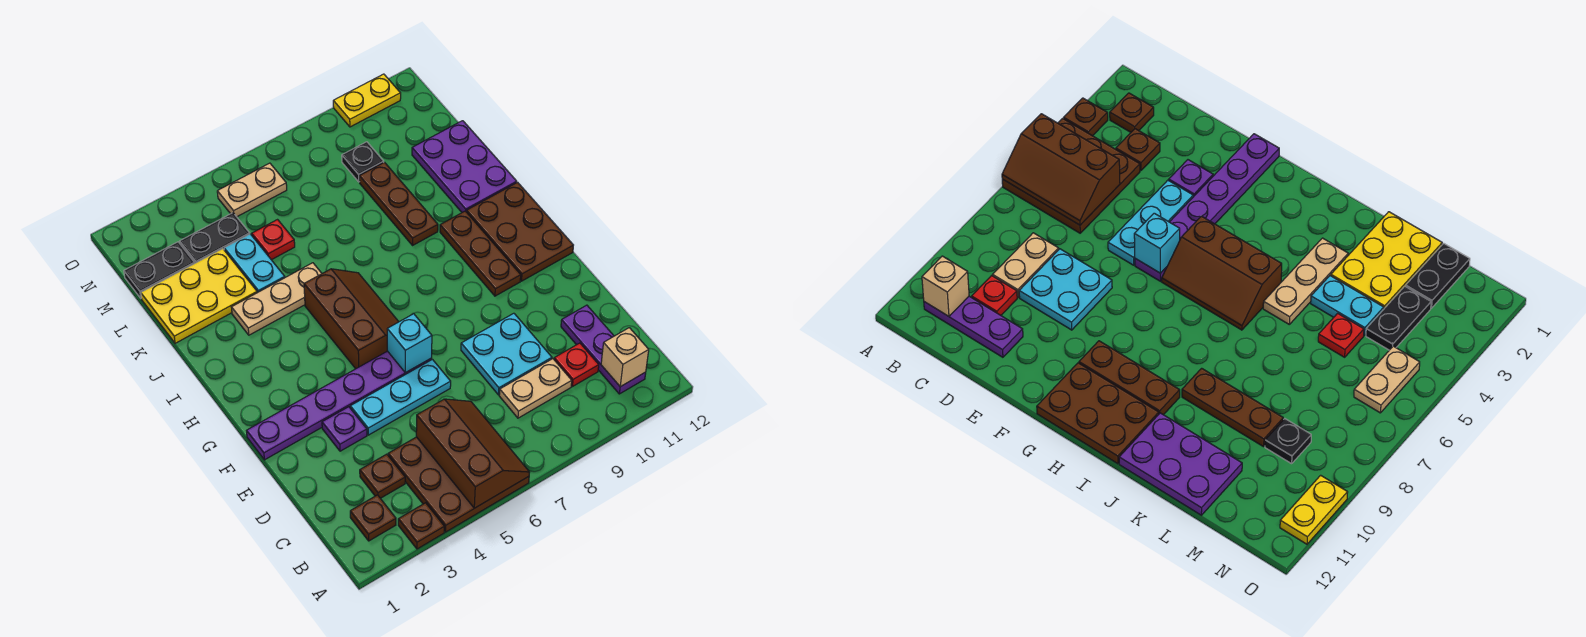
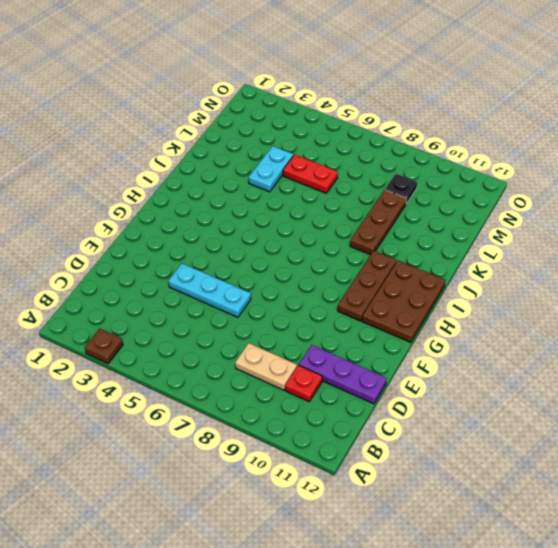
purple plate D10:D12 level 1 -> purple plate B11:D11 level 1
red plate L5:L6 level 1 -> red plate L5 level 1
none -> brown plate A4:C6 level 1
none -> brown plate B2 level 1
none -> brown plate C3 level 1

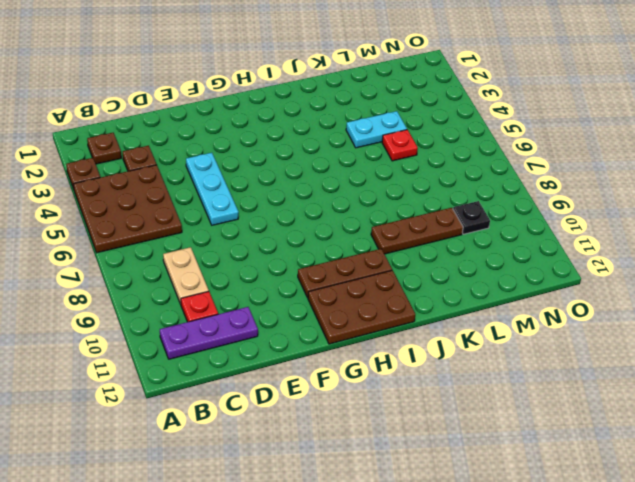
none -> cyan plate D8:E9 level 1
none -> purple plate E3 level 1
none -> purple plate F1:F6 level 1

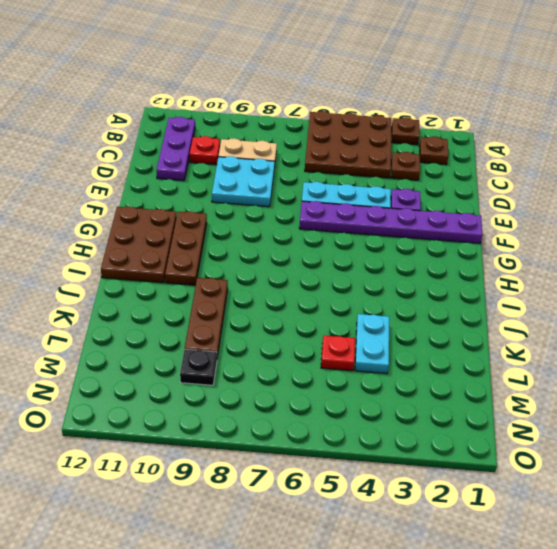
none -> brown slope G5:I6 level 1 top 5
none -> tan plate J3:J5 level 1
none -> purple plate J11:L12 level 1

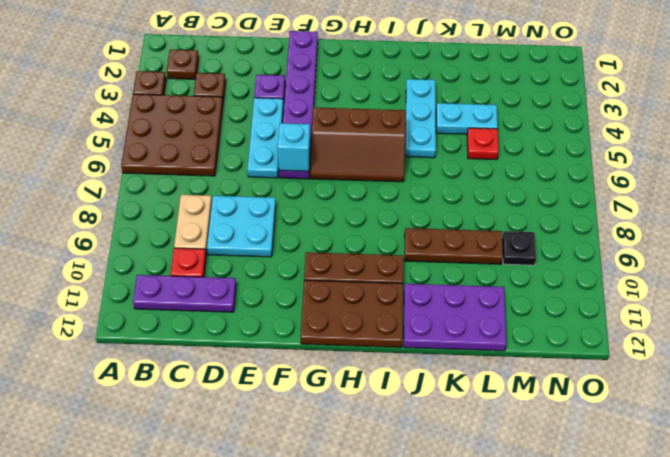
cyan plate J3:J5 level 1 -> tan plate J3:J5 level 1
none -> yellow plate K1:L3 level 1
none -> black plate M1:M2 level 1
none -> black plate M3:M4 level 1

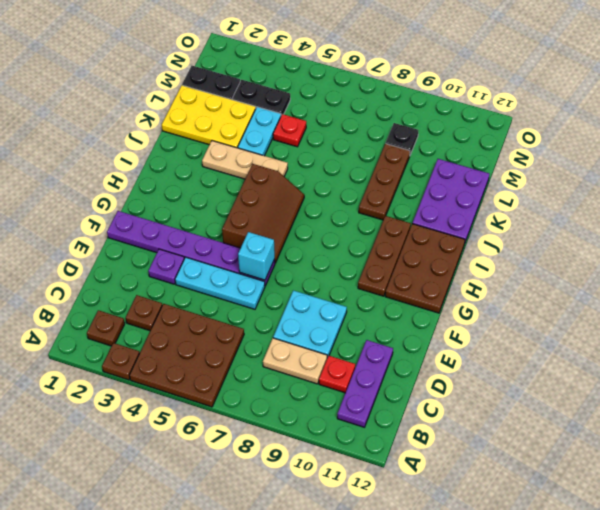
none -> tan plate N5:N6 level 1
none -> yellow plate O10:O11 level 1
none -> brown slope A5:C6 level 2 top 5

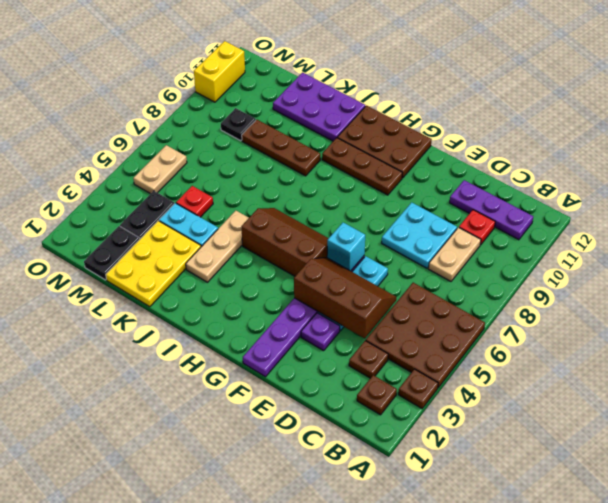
brown slope D4:F5 level 2 top 4 -> brown slope A5:C6 level 2 top 5
yellow brick O10:O11 level 1 -> yellow plate O10:O11 level 1
none -> tan brick B11 level 2

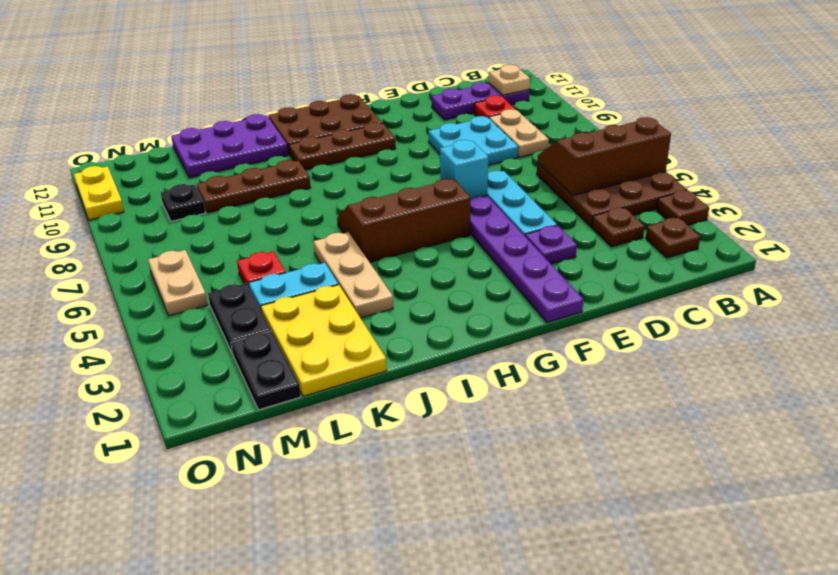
tan plate B11 level 2 -> tan brick B11 level 2

